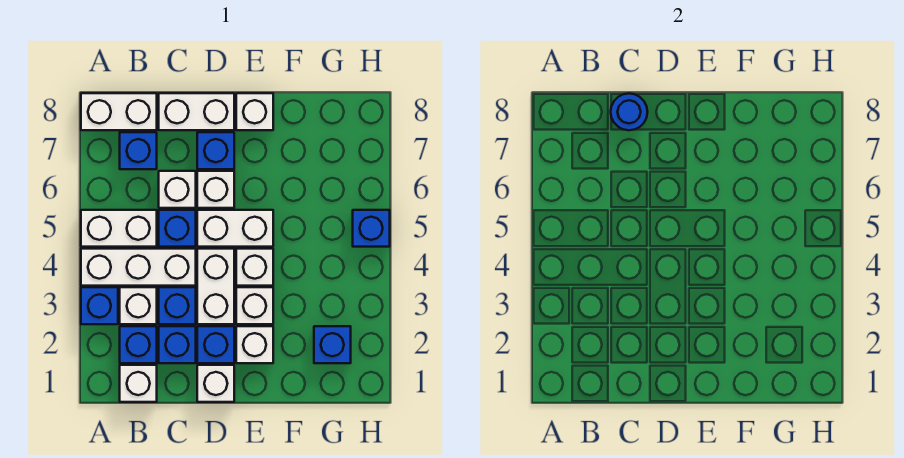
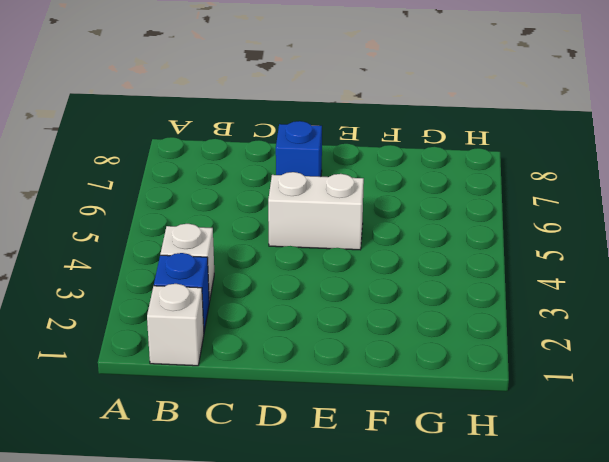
none -> blue brick A3 level 1
none -> white brick A4:C4 level 1
none -> white brick A5:B5 level 1

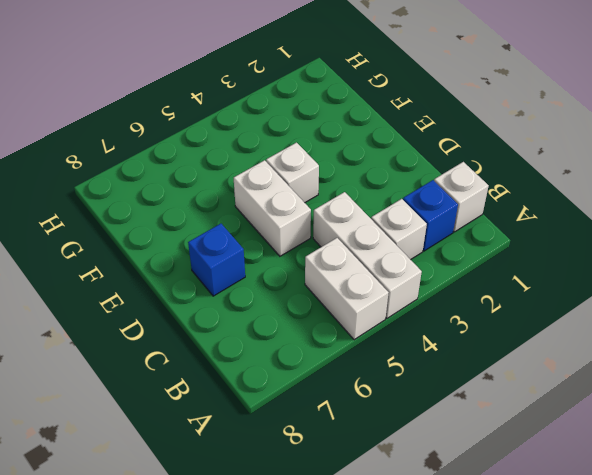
none -> blue brick A3 level 1
none -> white brick A8:B8 level 1
none -> blue brick B7 level 1

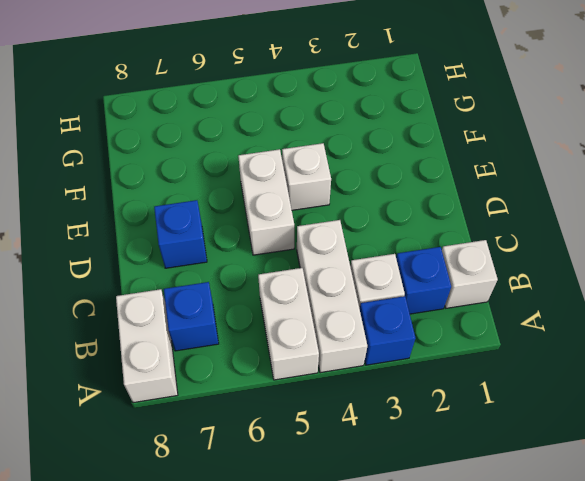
none -> blue brick C2 level 1
none -> blue brick C3 level 1
none -> blue brick C5 level 1

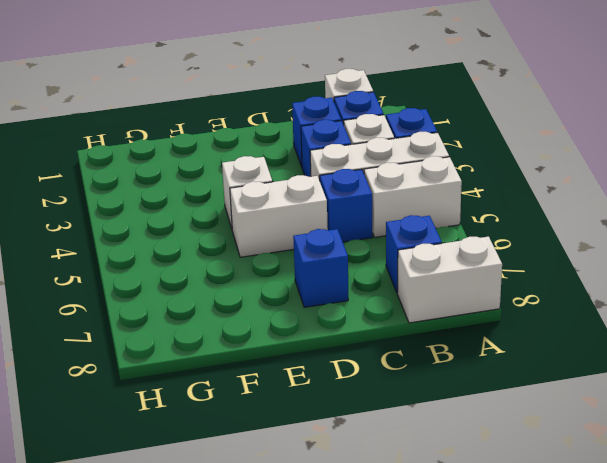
none -> white brick C6 level 1
none -> white brick C8:D8 level 1
none -> white brick D1 level 1

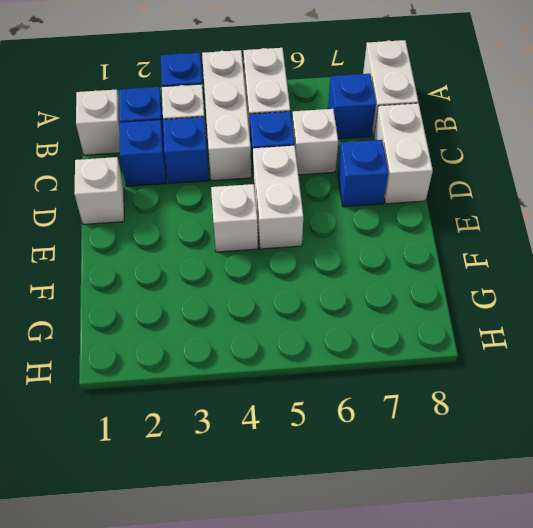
none -> blue brick D2 level 1
none -> white brick D3:D4 level 1
none -> white brick D6 level 1

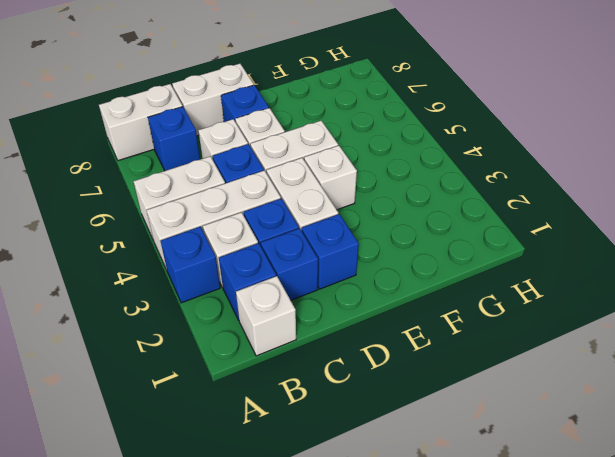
none -> white brick D1 level 1
none -> white brick E2 level 1
none -> white brick E3 level 1

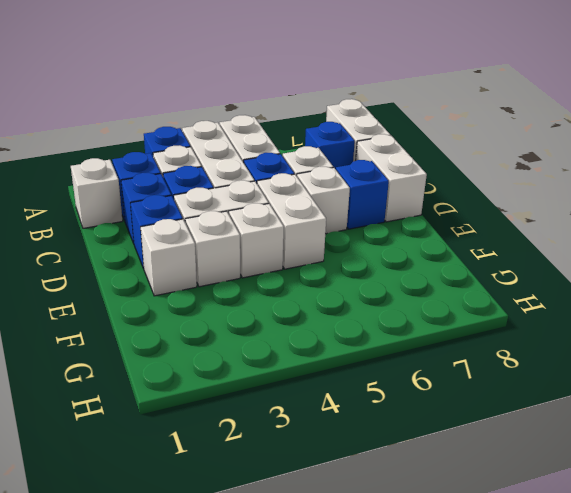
none -> white brick D1 level 1
none -> white brick E8 level 1
none -> blue brick G2 level 1

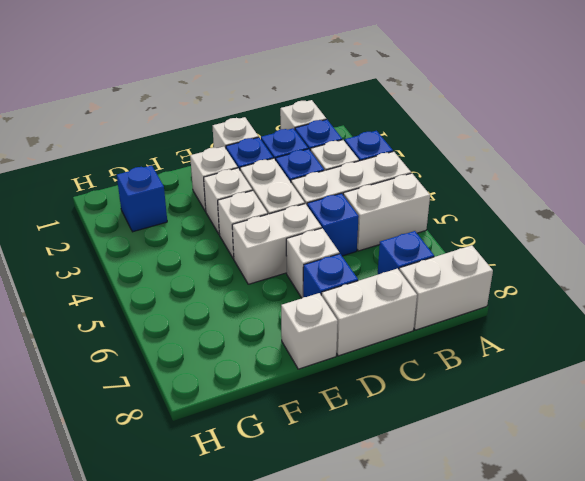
none -> white brick C6 level 1
none -> blue brick H5 level 1
none -> blue round brick C8 level 2

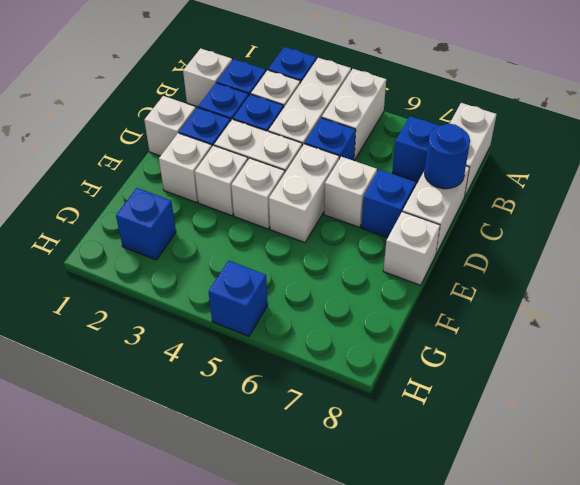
none -> white brick C6 level 1

